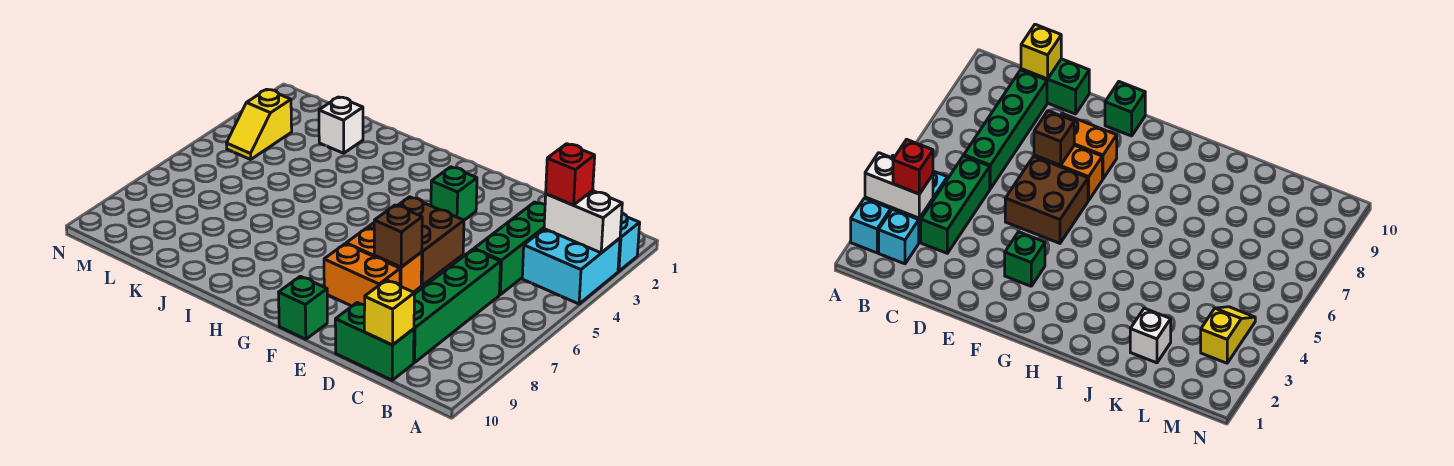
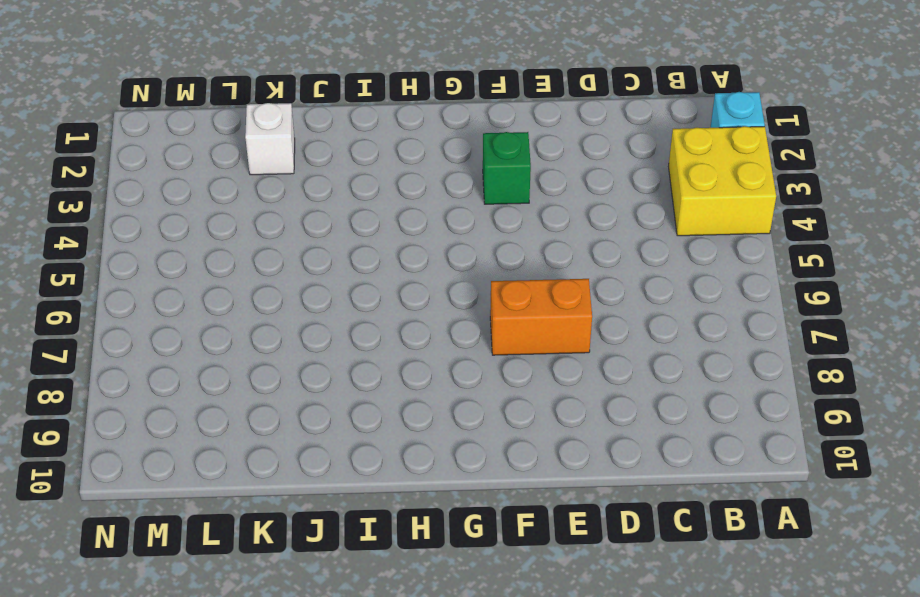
yellow brick A3:B4 level 1 -> cyan brick A3:B4 level 1
none -> cyan brick B2 level 1
none -> green brick C3:C5 level 1
none -> green brick C6:C9 level 1

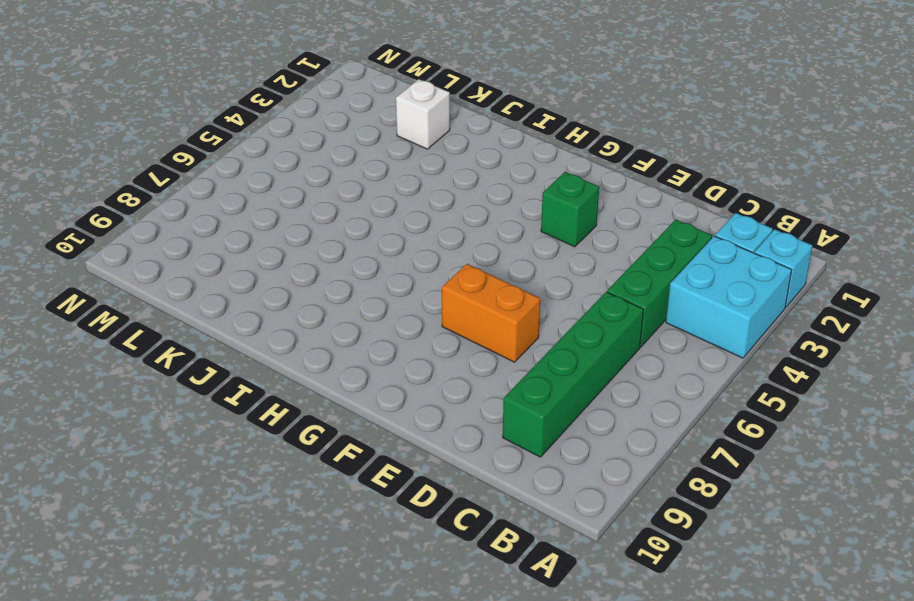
none -> green brick C10:D10 level 1
none -> brown brick E5:F6 level 1
none -> orange brick E8:F8 level 1

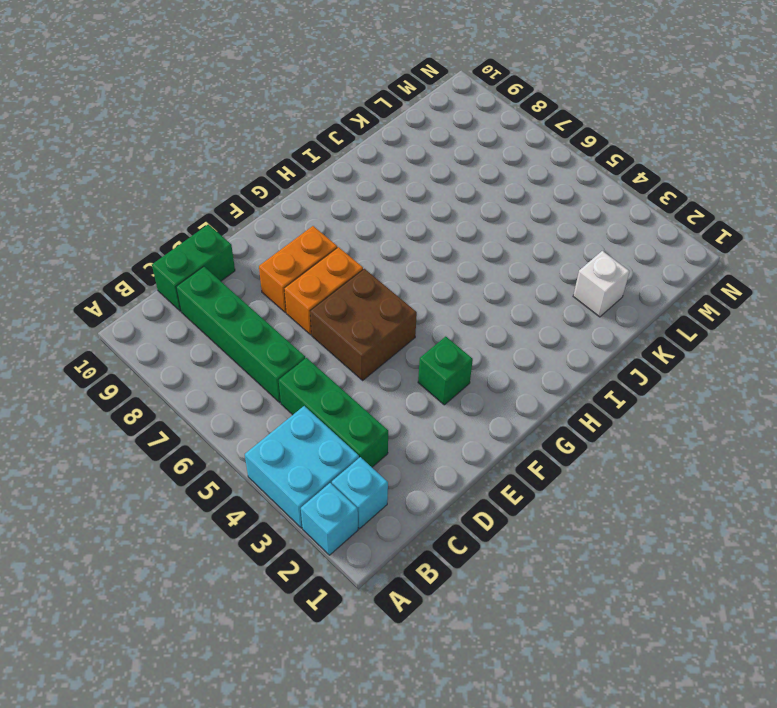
none -> green brick F10 level 1
none -> yellow slope M3:M4 level 1 top 3
none -> white brick A3:B3 level 2

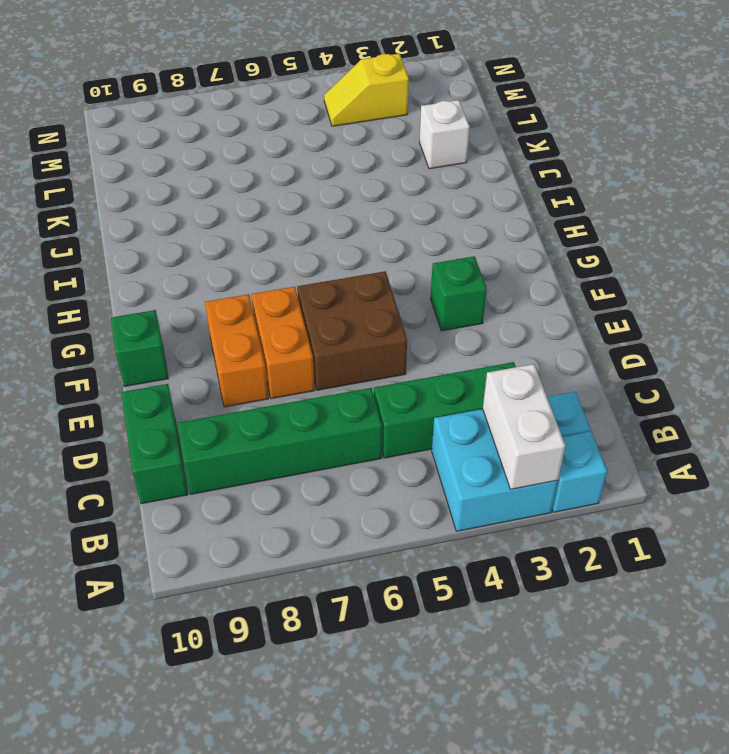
none -> yellow brick C10 level 2
none -> brown brick E7 level 2
none -> red brick B3 level 3

